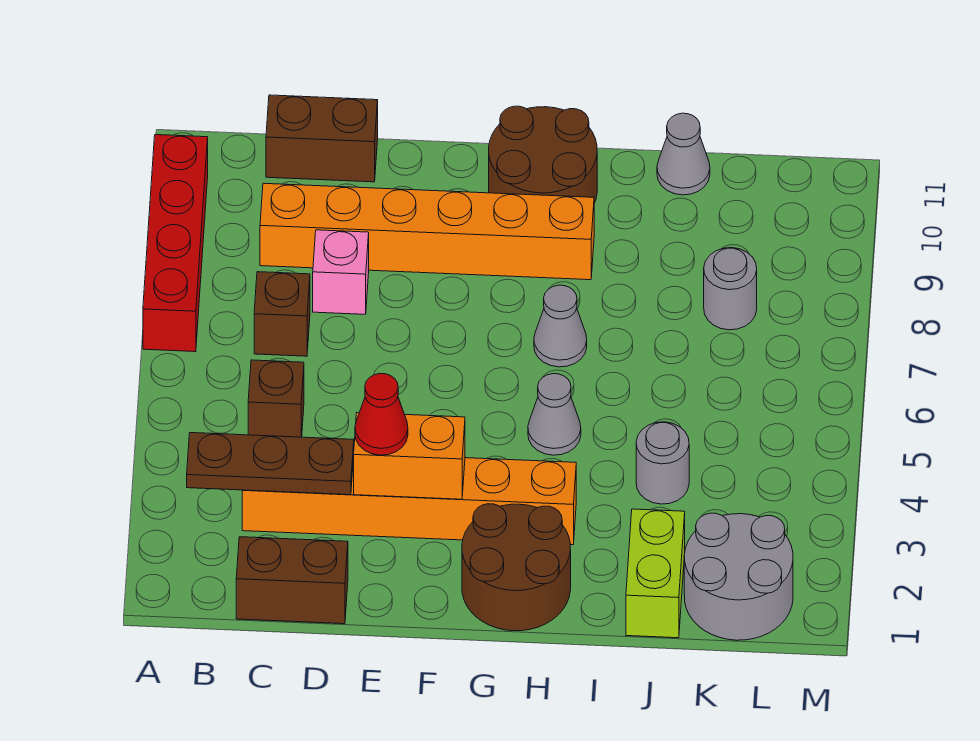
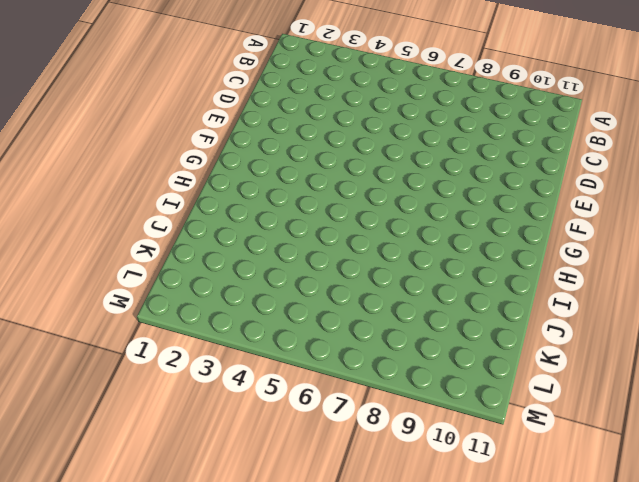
none -> red brick A7:A10 level 1
none -> brown brick C1:D1 level 1
none -> orange brick C3:H3 level 1

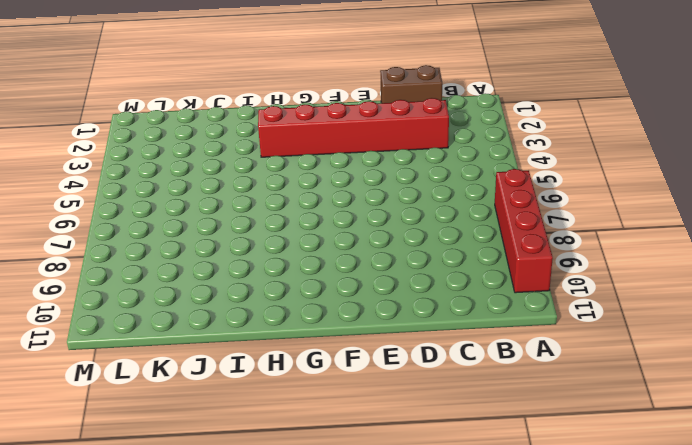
red brick C3:H3 level 1 -> orange brick C3:H3 level 1
none -> brown brick C5 level 1
none -> brown brick C7 level 1
none -> orange brick C9:H9 level 1

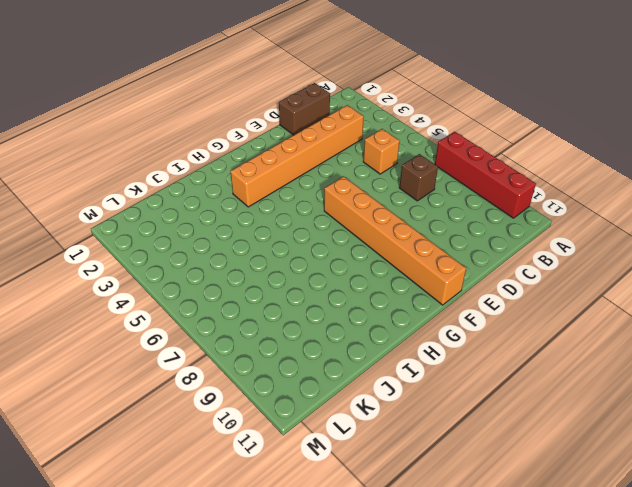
orange brick C5 level 1 -> brown brick C5 level 1
orange brick F6:F11 level 1 -> orange brick C9:H9 level 1
none -> brown brick C11:D11 level 1
none -> pink brick D8 level 1
none -> brown round brick G1:H2 level 1

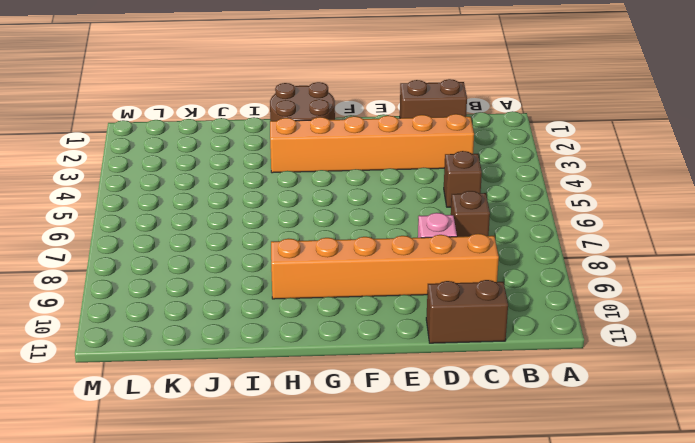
none -> red brick A7:A10 level 1
none -> brown round brick G10:H11 level 1
none -> grey cone H5 level 1

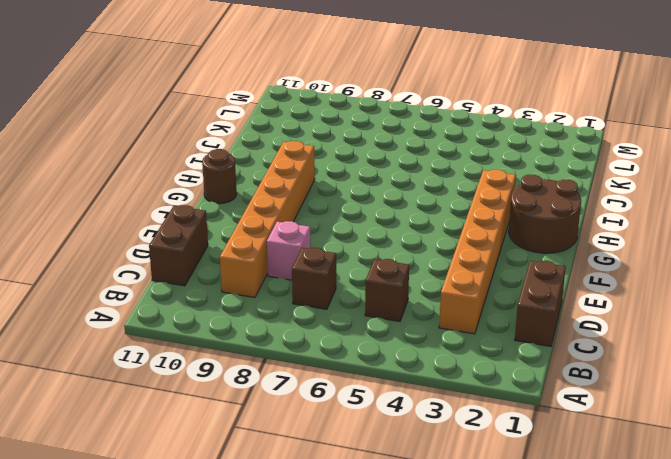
brown round brick G11 level 1 -> brown round brick G10:H11 level 1
none -> red brick A7:A10 level 1
none -> grey cone H5 level 1
none -> grey cone H7 level 1

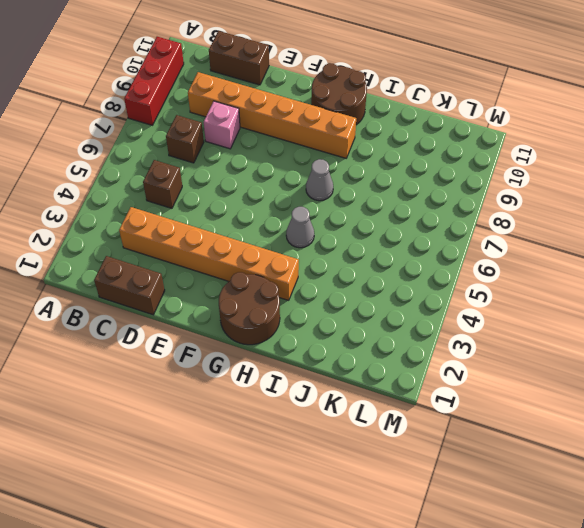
red brick A8:A10 level 1 -> red brick A7:A10 level 1
none -> lime brick J1:J2 level 1
none -> grey round brick J4 level 1
none -> grey cone J11 level 1

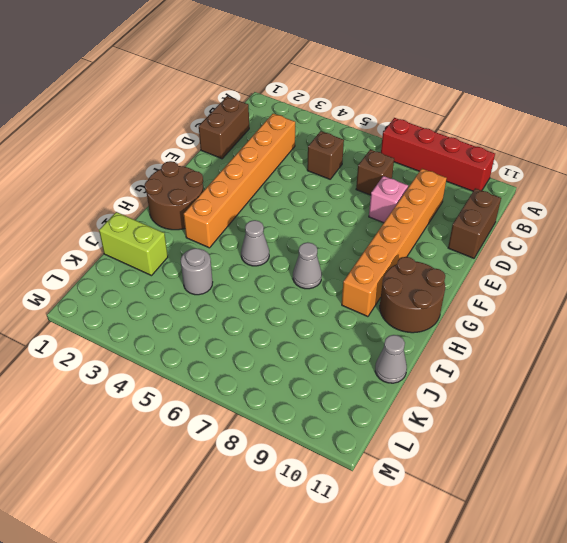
none -> grey round brick K1:L2 level 1
none -> grey round brick K8 level 1
none -> brown plate B3:D3 level 2

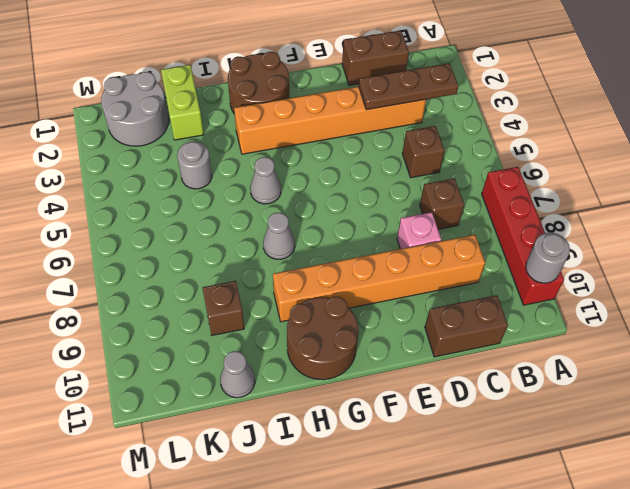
grey round brick A10 level 2 -> grey round brick K8 level 1
brown brick J9 level 1 -> none
none -> orange brick E3:F3 level 2
none -> red cone E3 level 3

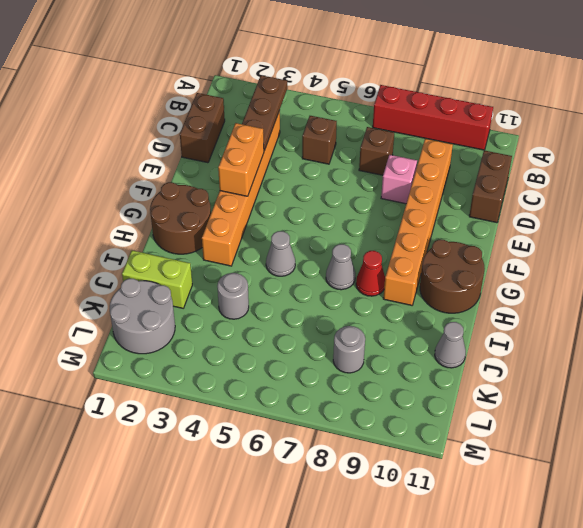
red cone H8 level 1 -> red cone E3 level 3

